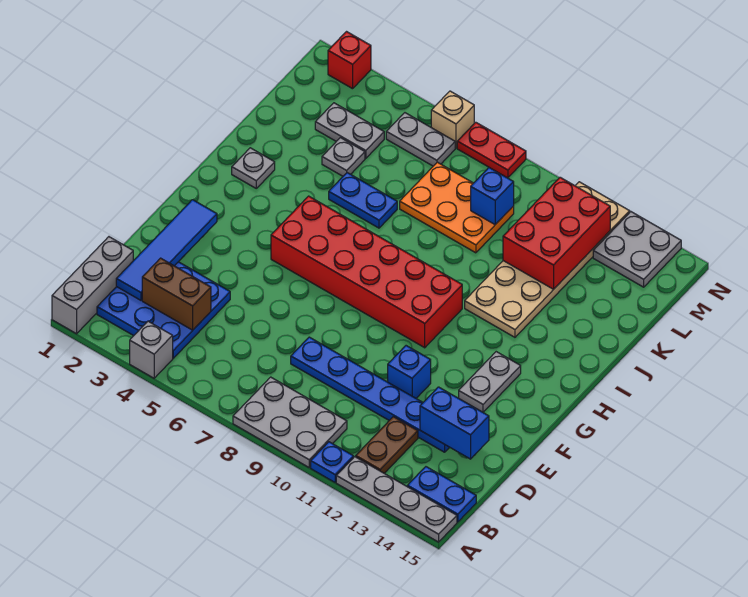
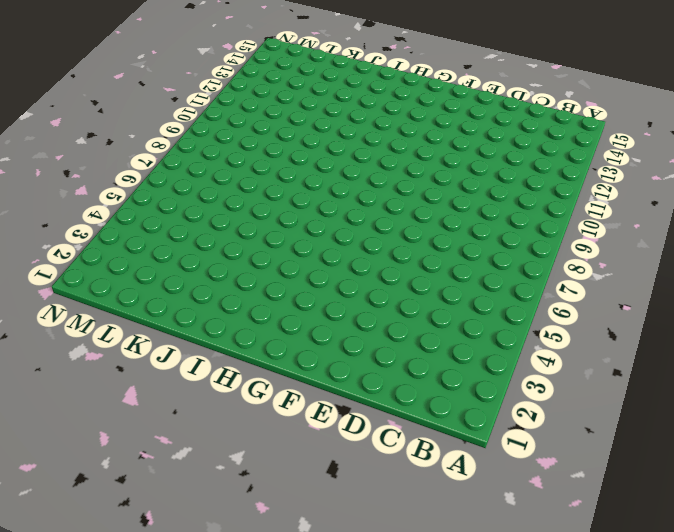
none -> grey brick A1:C1 level 1
none -> grey brick A4 level 1
none -> grey plate A8:B10 level 1

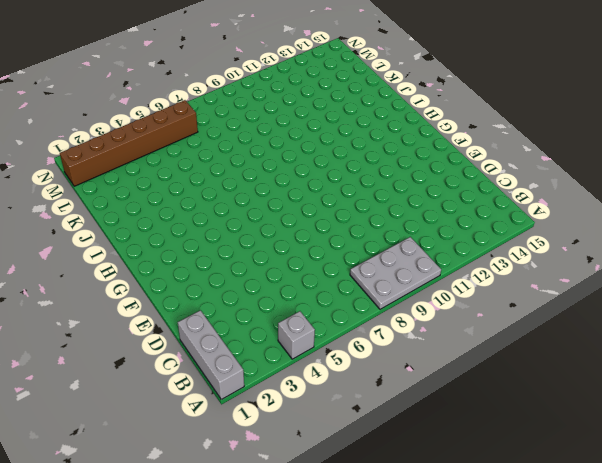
brown brick M1:M6 level 1 -> grey plate M5:M6 level 1
none -> blue plate A11 level 1
none -> grey plate A12:A15 level 1
none -> blue plate B2:D4 level 1

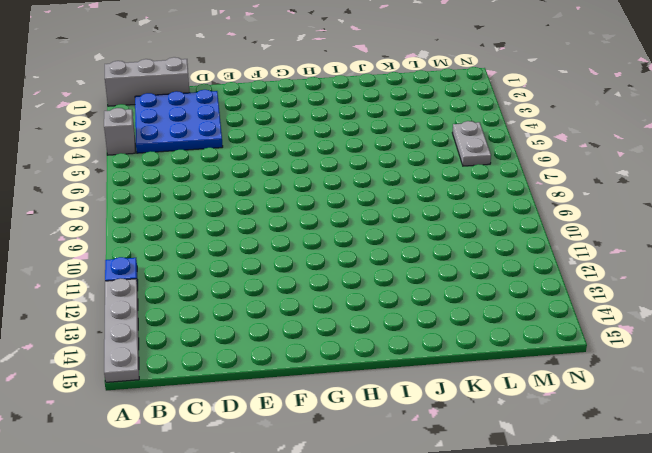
none -> grey plate A8:B10 level 1
none -> brown plate B12:C12 level 1
none -> blue plate B14:B15 level 1

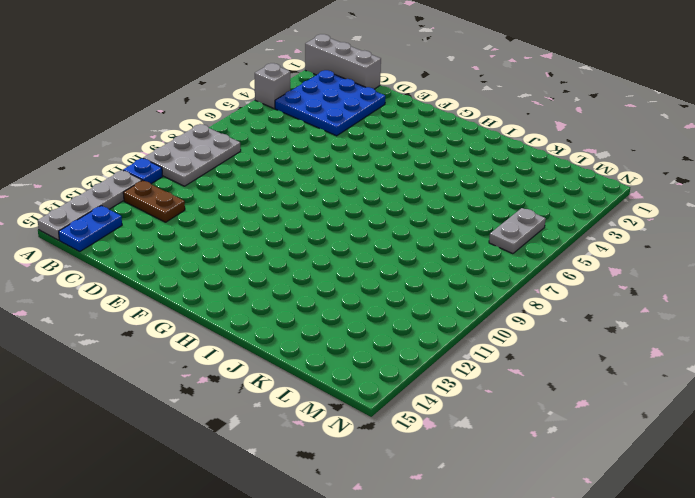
none -> blue plate D8:D13 level 1
none -> blue brick E11 level 1
none -> grey plate F13:G13 level 1

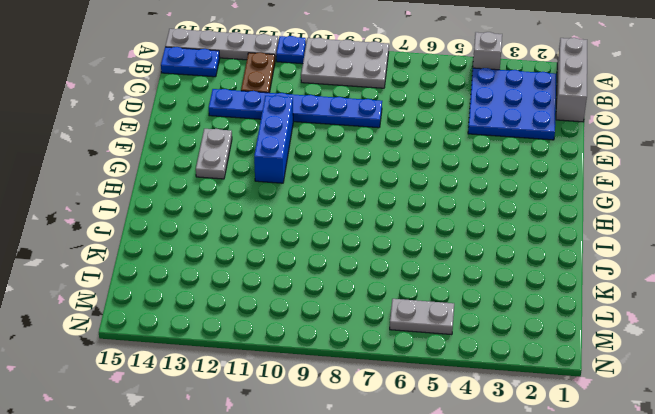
blue brick E11:G11 level 1 -> blue brick E11 level 1
none -> red brick G5:H10 level 1
none -> grey plate I2 level 1
none -> tan plate I11:N12 level 1

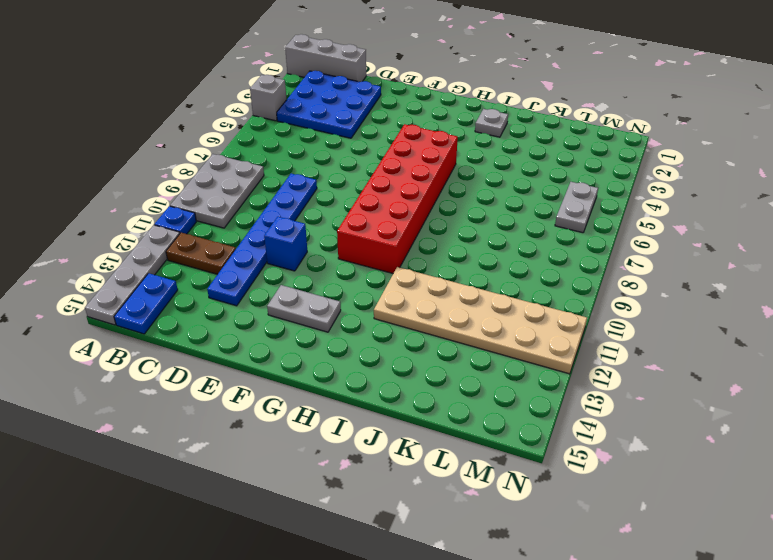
none -> blue plate J5:J6 level 1
none -> grey plate K4 level 1
none -> orange plate K7:L9 level 1

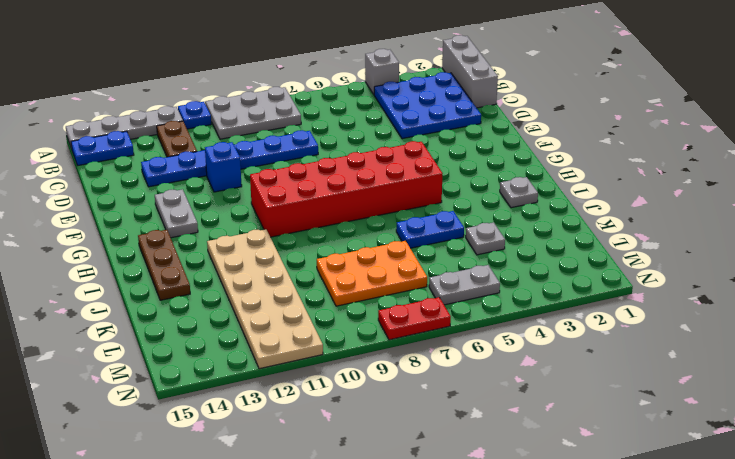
brown plate H14:J14 level 1 -> none
none -> grey plate L3:L4 level 1
none -> grey plate M13:N14 level 1
none -> red brick N2 level 1

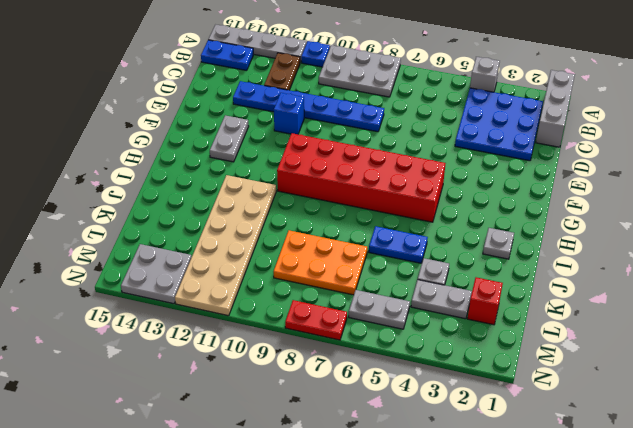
red brick L2 level 1 -> red brick N2 level 1
none -> tan brick N6 level 1
none -> blue tile C2:F2 level 2
none -> brown brick C3:C4 level 2

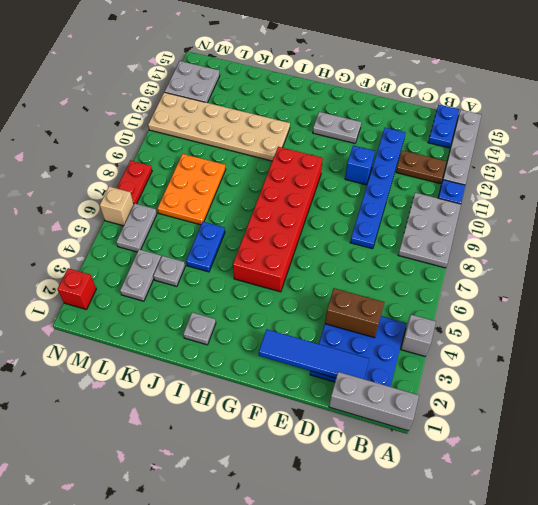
brown brick C4:D4 level 2 -> brown brick C3:C4 level 2
none -> blue brick D13:D14 level 2
none -> red brick K11:M12 level 2
none -> blue brick L9 level 2

